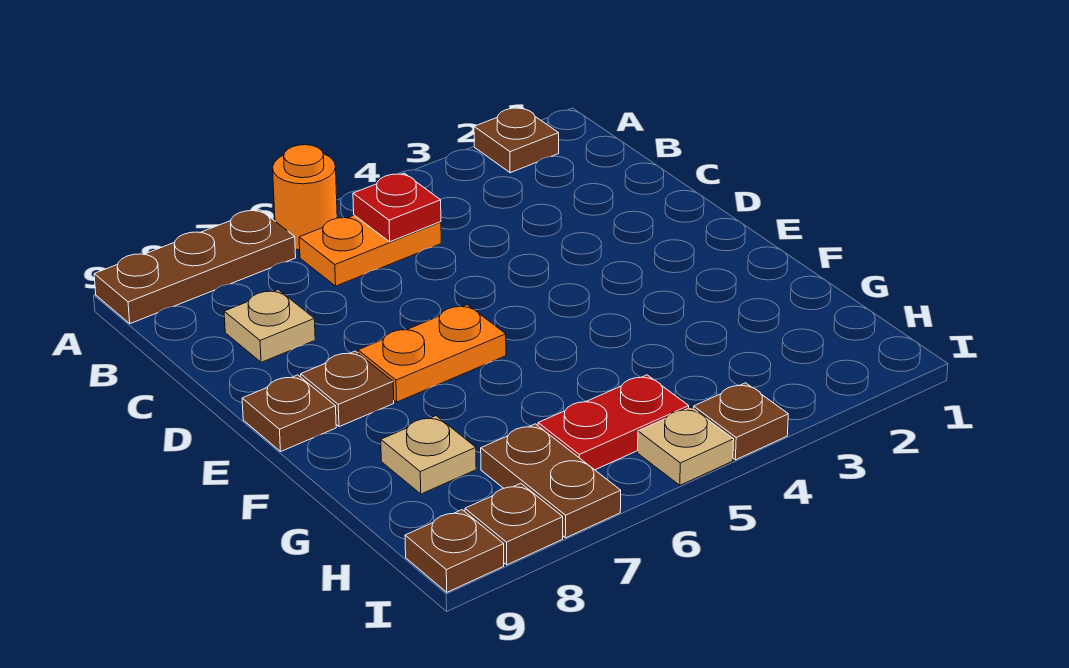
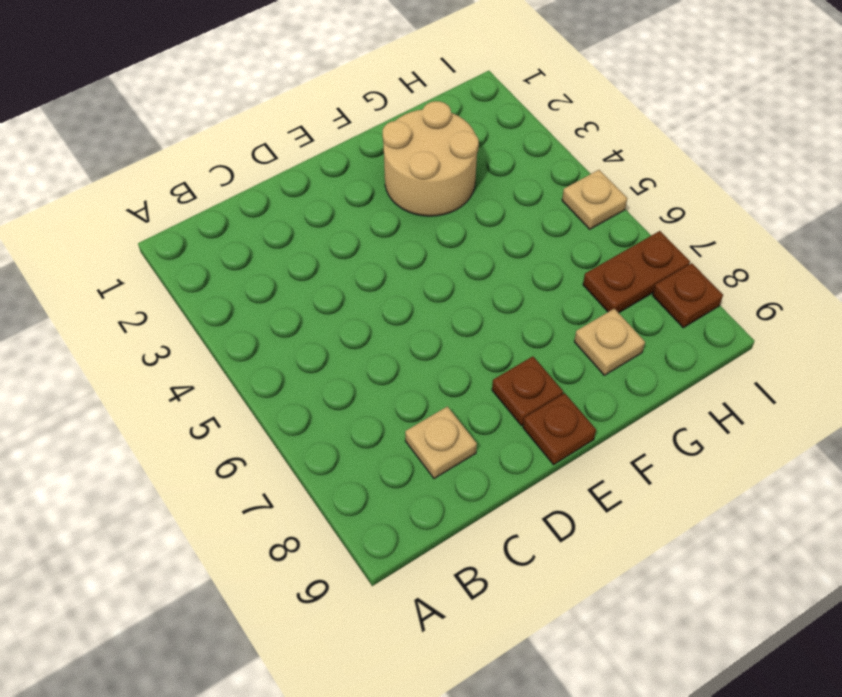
tan round brick F2:G3 level 1 -> none
none -> brown plate A2 level 1
none -> orange round brick A6 level 1
none -> brown plate A7:A9 level 1

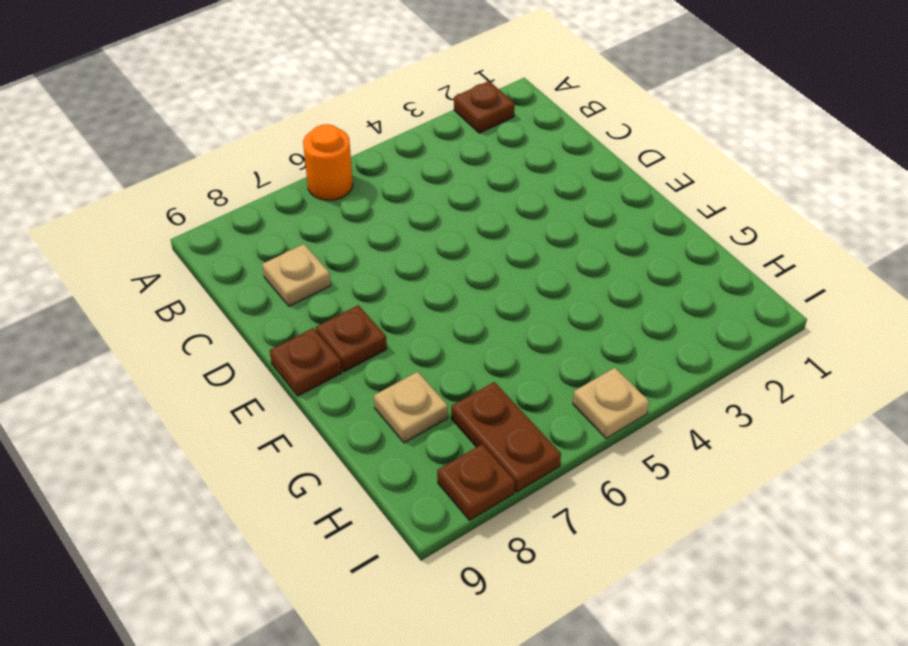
none -> brown plate A7:A9 level 1
none -> orange plate B5:B6 level 1
none -> orange plate E6:E7 level 1

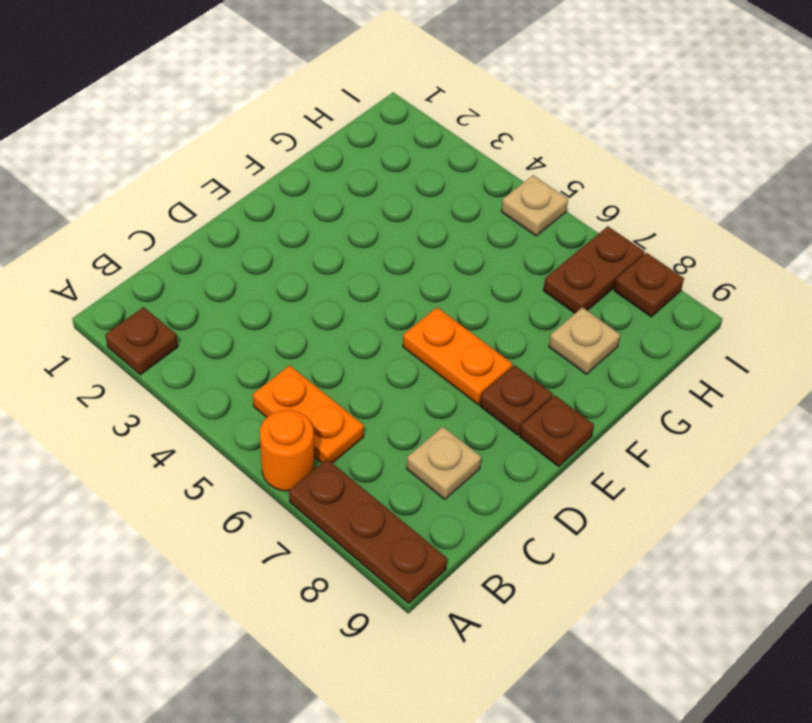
none -> red plate H5:H6 level 1
none -> brown plate I4 level 1
none -> brown plate I9 level 1

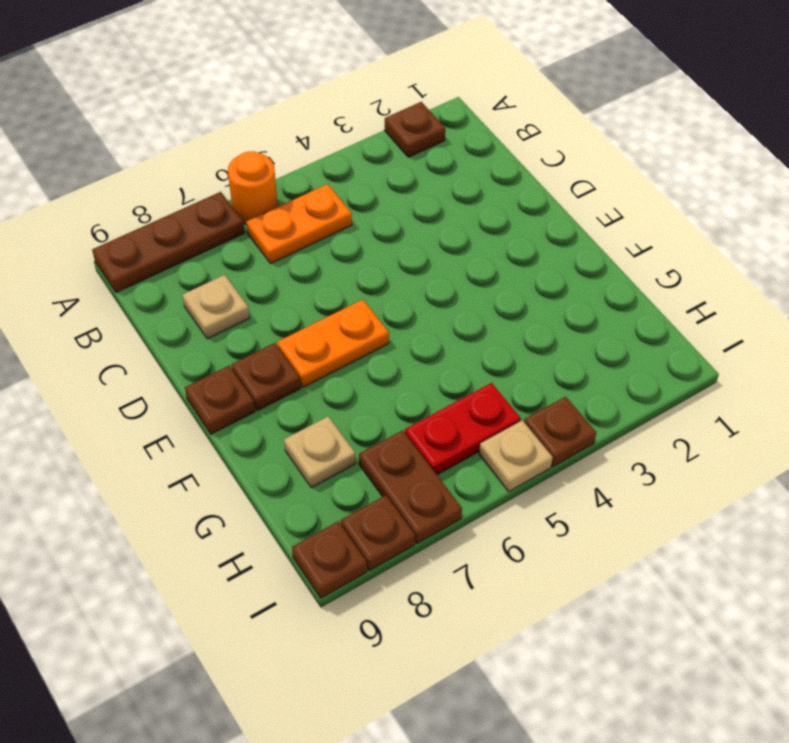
none -> red plate B5 level 2

